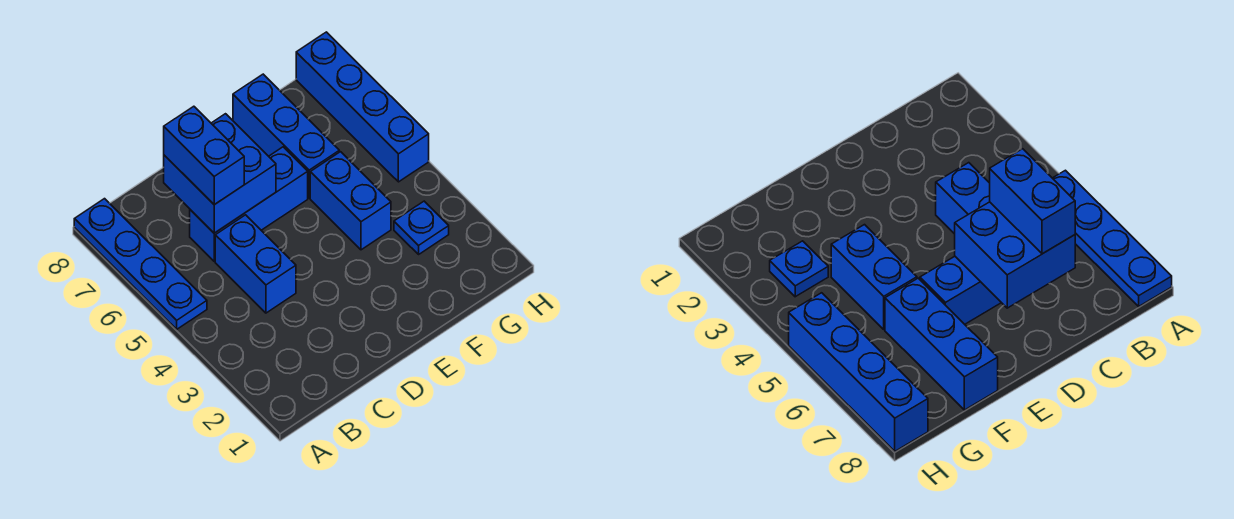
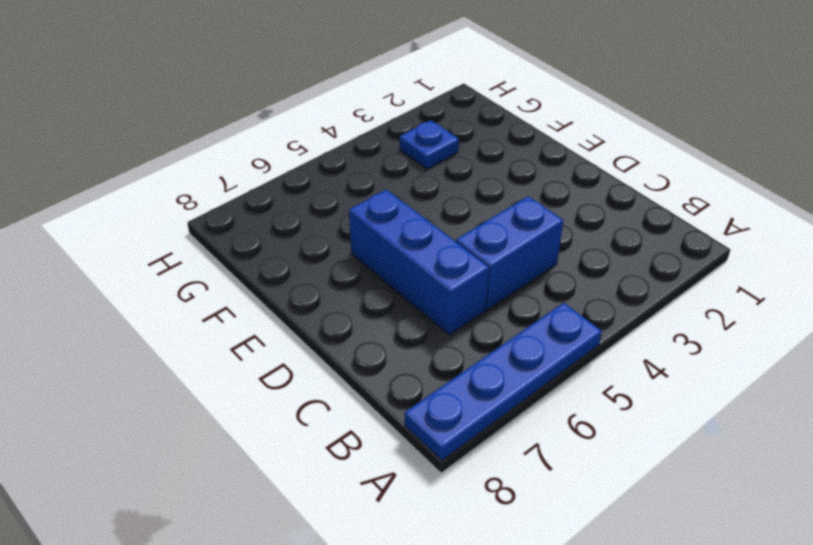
none -> blue brick F4:F5 level 1
none -> blue brick F6:F8 level 1

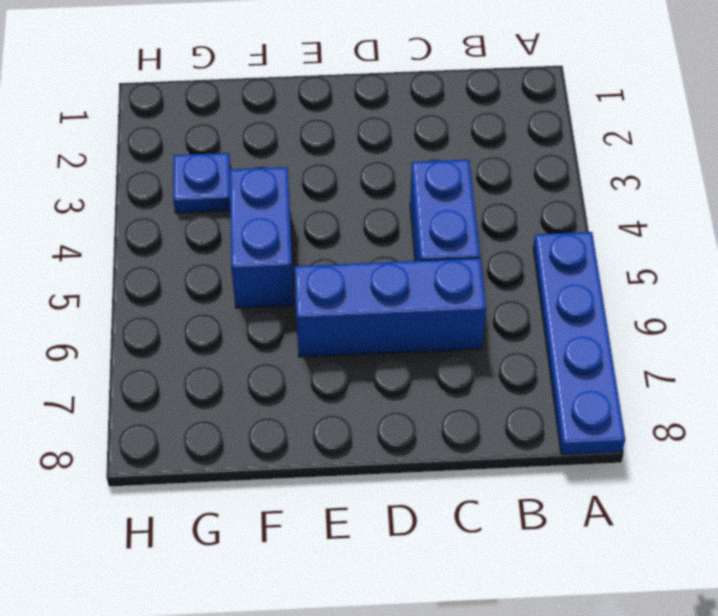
none -> blue brick F6:F8 level 1
none -> blue brick H5:H8 level 1

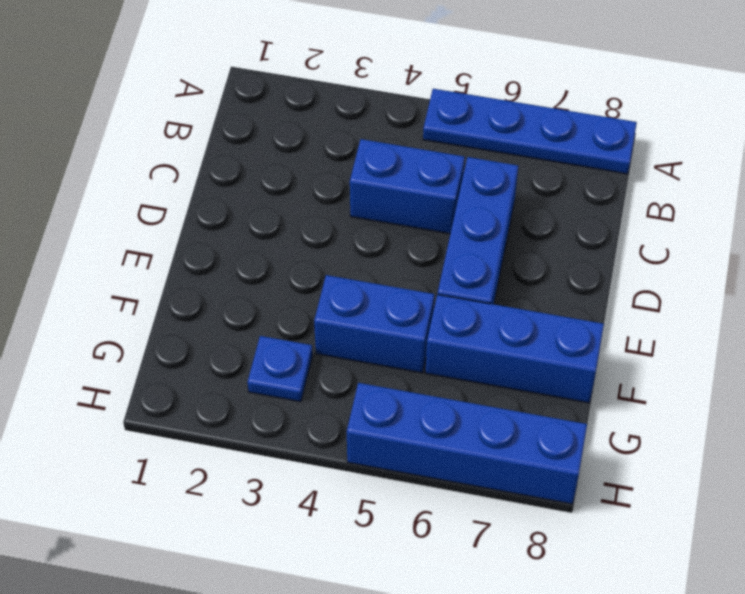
none -> blue brick C6:D7 level 2
none -> blue brick C6:C7 level 3

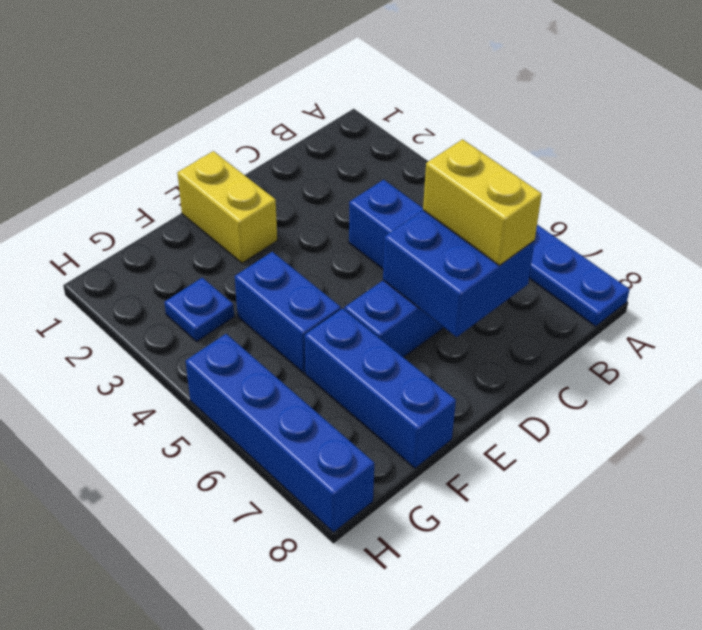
yellow brick C6:C7 level 3 -> blue brick C6:C7 level 3
yellow brick E1:E2 level 1 -> none

